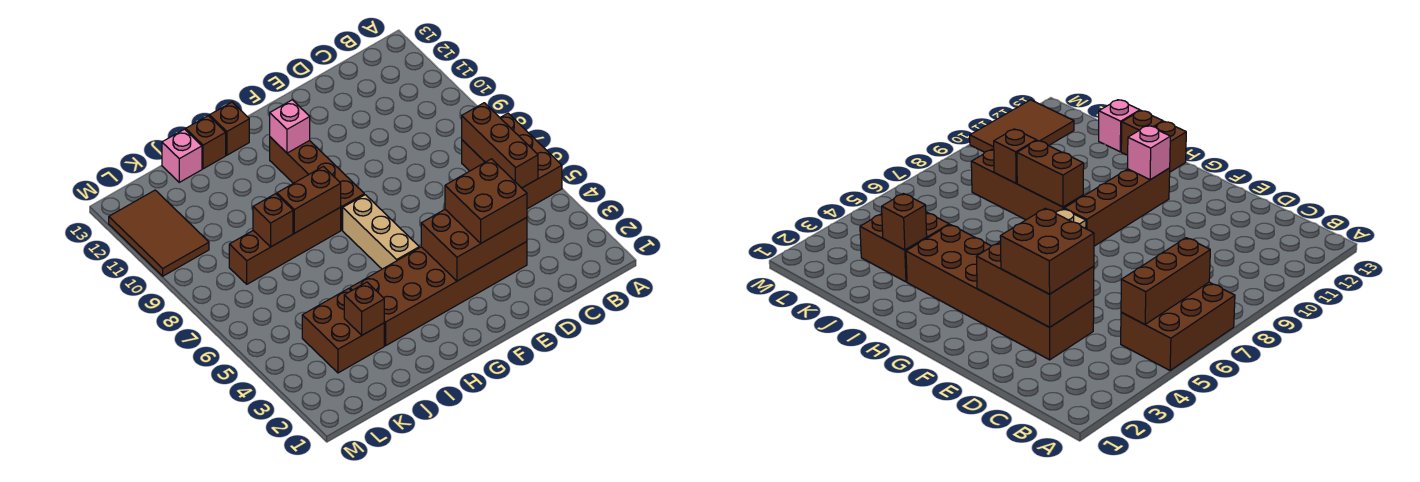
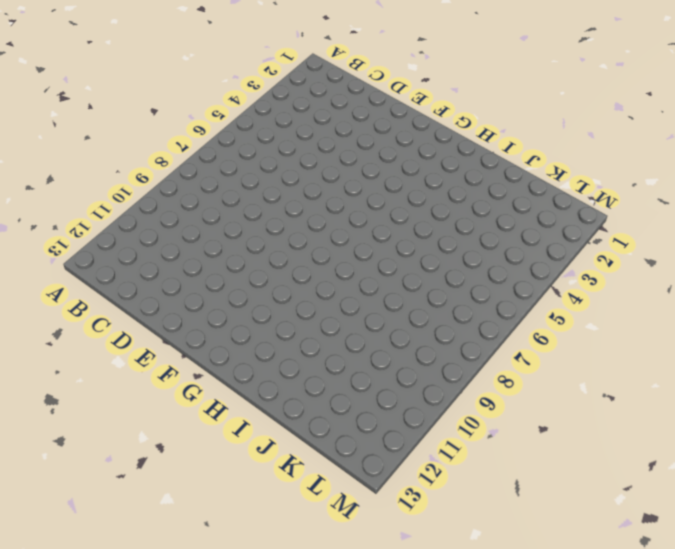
none -> brown brick A5:B7 level 1
none -> brown brick D3:I4 level 1
none -> tan brick G5:G7 level 1

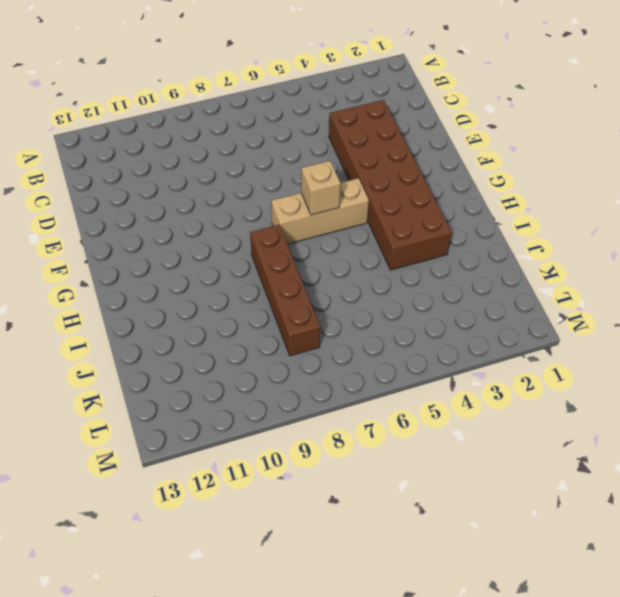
tan brick G6 level 2 -> none
none -> brown brick A5:B7 level 1
none -> brown brick G8:G11 level 1
none -> brown brick H13 level 1

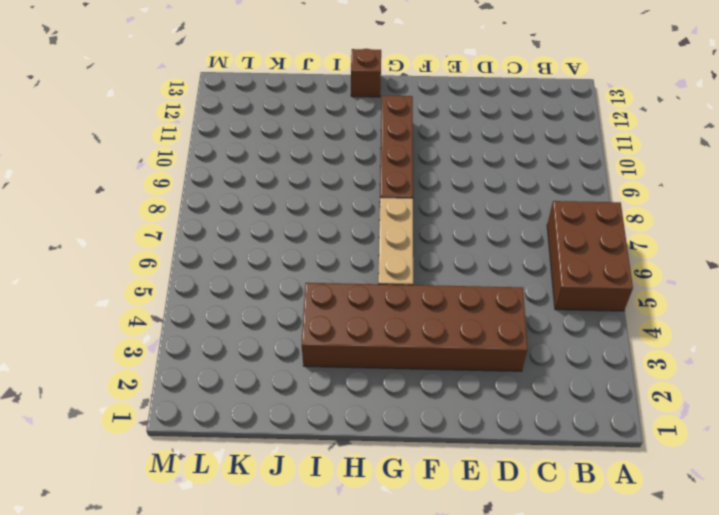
none -> brown brick H8:K8 level 1
none -> brown brick I13 level 1
none -> brown brick J3:K4 level 1

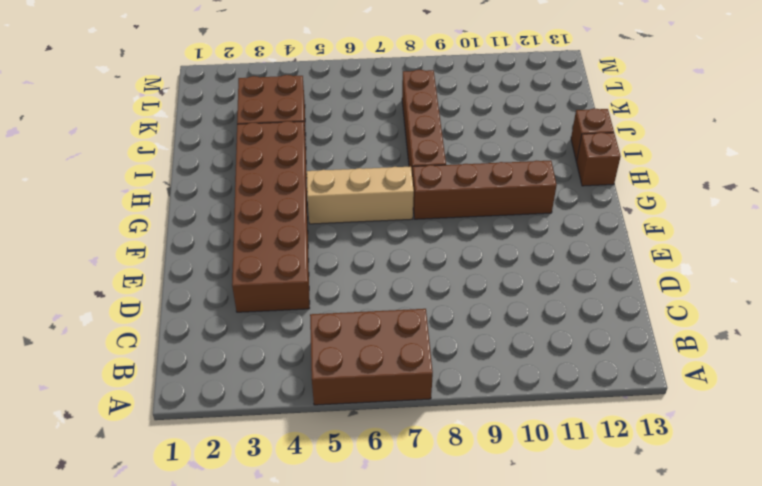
none -> pink brick J13 level 1
none -> brown tile L10:M12 level 1
none -> brown brick B5:B7 level 2

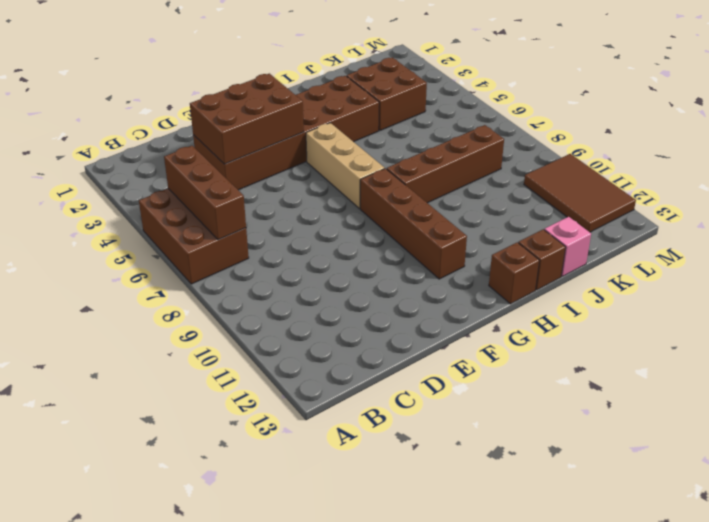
none -> pink brick G11 level 2
none -> brown brick H8:I8 level 2
none -> brown brick J3 level 2

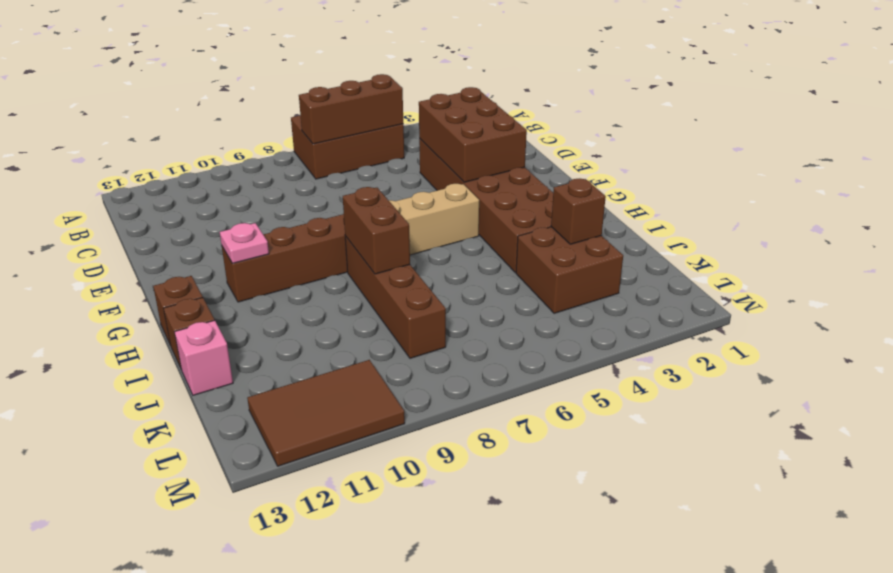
pink plate G11 level 2 -> pink brick G11 level 2
none -> brown brick J8 level 2
none -> brown brick D3:E4 level 3

